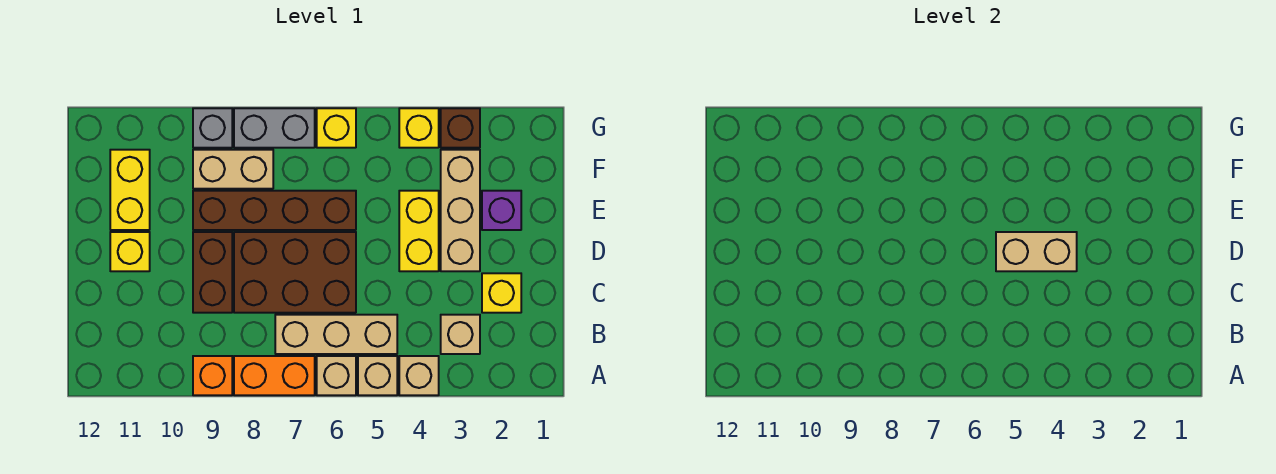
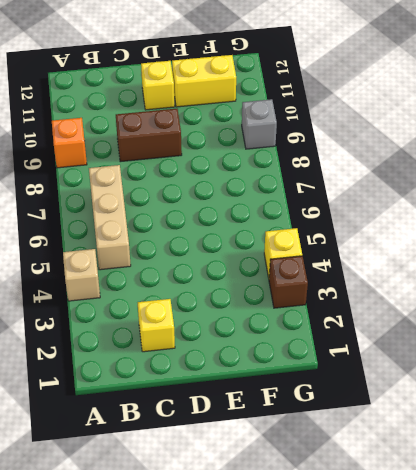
none -> tan brick A5 level 1
none -> tan brick A6 level 1
none -> orange brick A7:A8 level 1

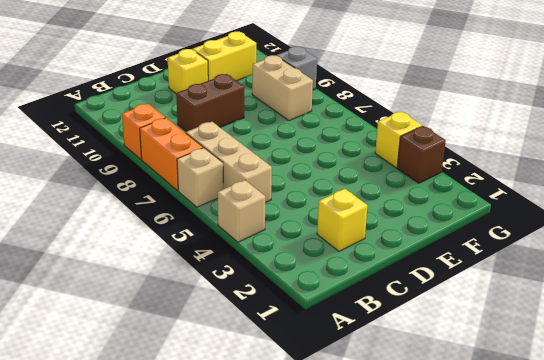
none -> tan brick A5 level 1
none -> tan brick B3 level 1
none -> brown brick C6:D8 level 1

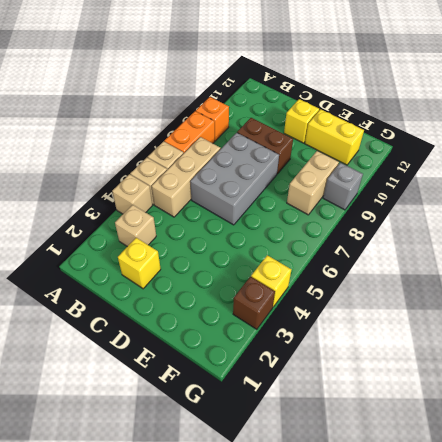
grey brick C6:D8 level 1 -> brown brick C6:D8 level 1
none -> tan brick D3:F3 level 1
none -> yellow brick D4:E4 level 1
none -> purple brick E2 level 1

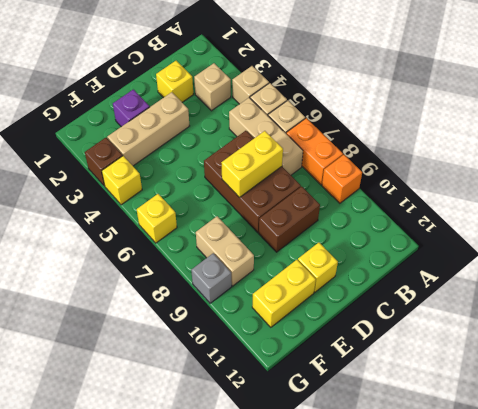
yellow brick C7:D7 level 2 -> yellow brick D4:E4 level 1
none -> brown brick E6:E9 level 1
none -> grey brick G7:G8 level 1
none -> tan brick D4:D5 level 2

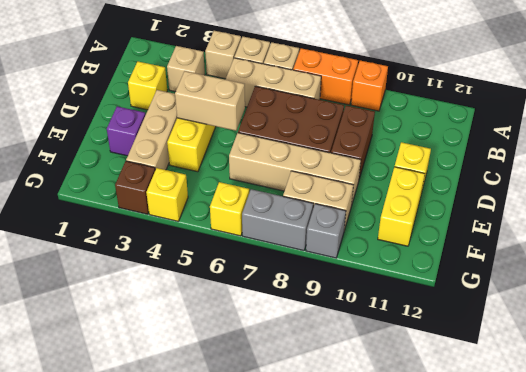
tan brick E6:E9 level 1 -> brown brick E6:E9 level 1

